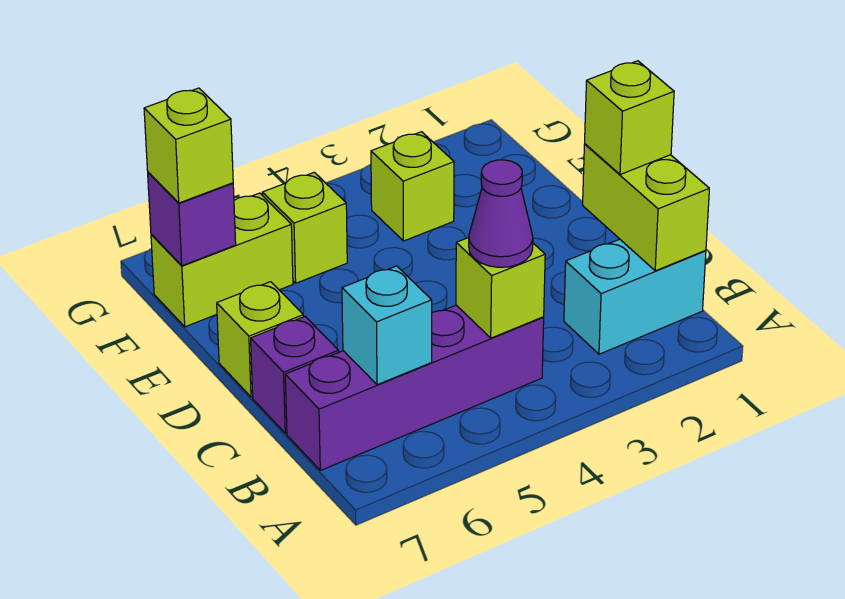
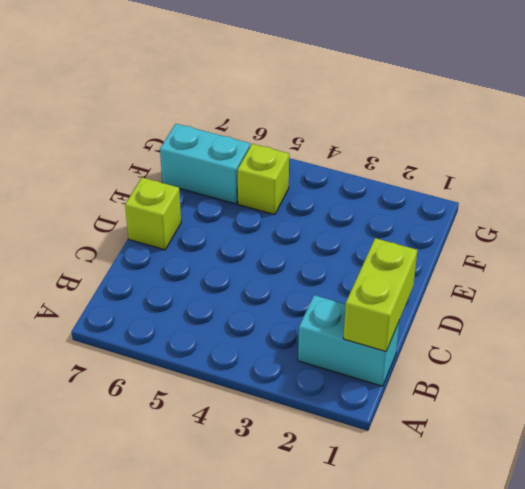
cyan brick F6:F7 level 1 -> lime brick F6:F7 level 1
none -> purple brick B4:B7 level 1
none -> purple brick C7 level 1
none -> lime brick F3 level 1

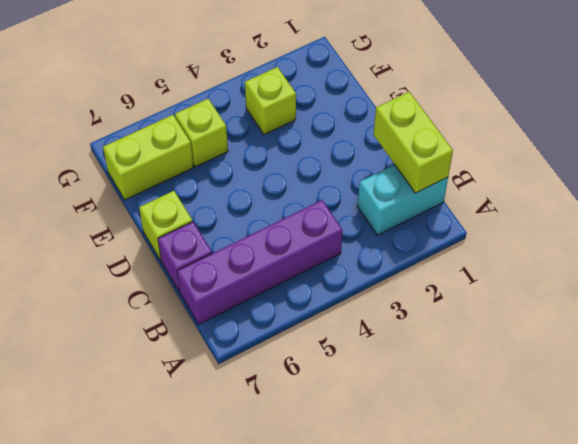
none -> lime brick B4 level 2
none -> cyan brick B6 level 2
none -> purple brick F7 level 2

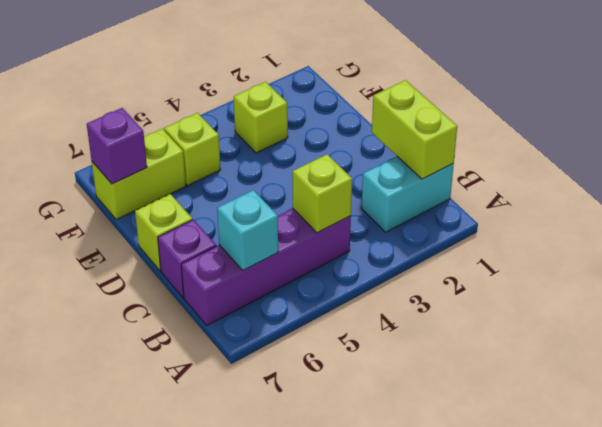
none -> purple cone B4 level 3
none -> lime brick C1 level 3
none -> lime brick F7 level 3

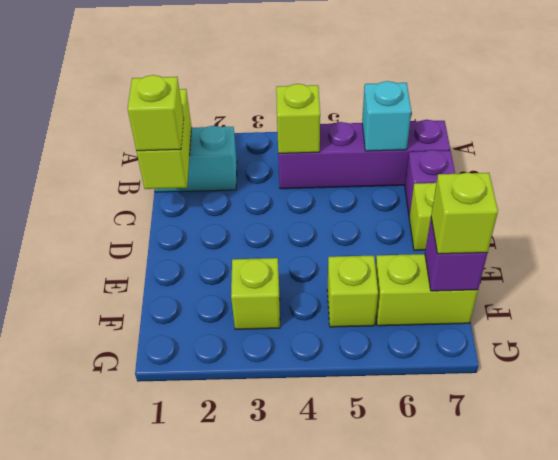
none -> purple cone B4 level 3

